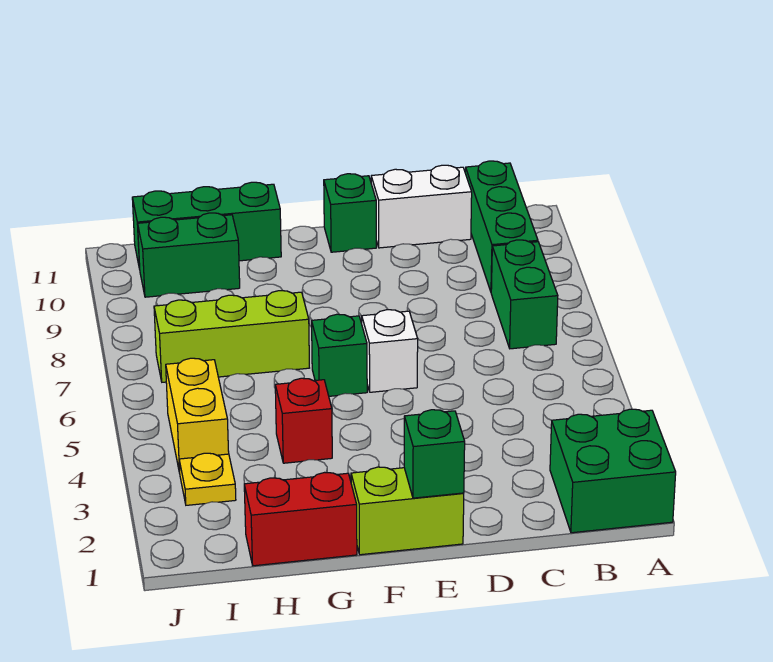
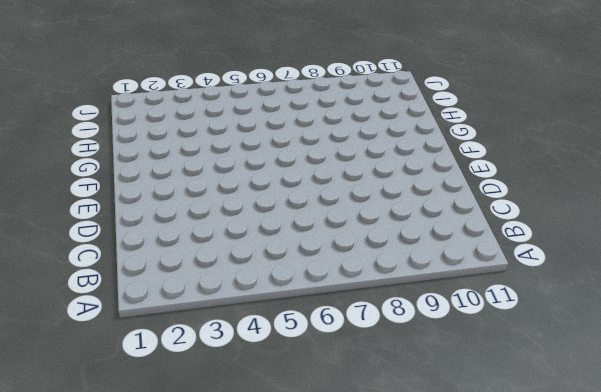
none -> green brick A1:B2 level 1
none -> green brick B7:B8 level 1
none -> green brick B9:B11 level 1

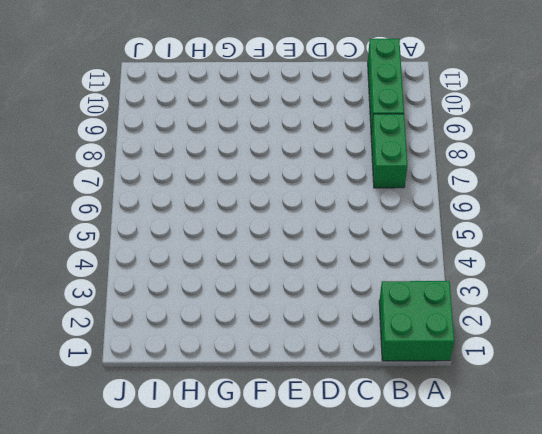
none -> white brick C11:D11 level 1
none -> lime brick E1:F1 level 1
none -> white brick E6 level 1

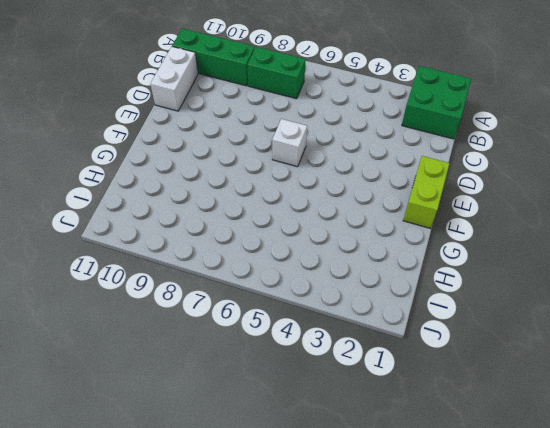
none -> green brick E11 level 1
none -> green brick F6 level 1
none -> red brick G1:H1 level 1

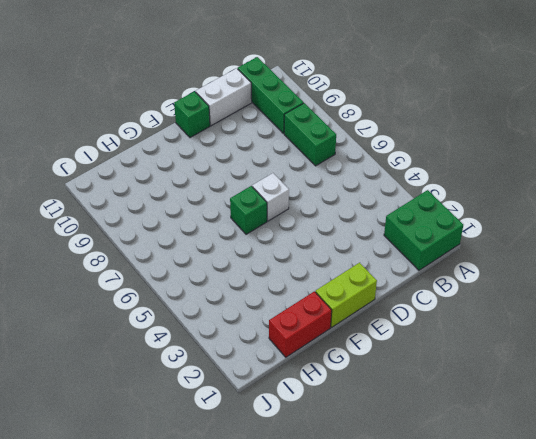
none -> red brick G4 level 1
none -> lime brick G7:I7 level 1
none -> green brick G11:I11 level 1

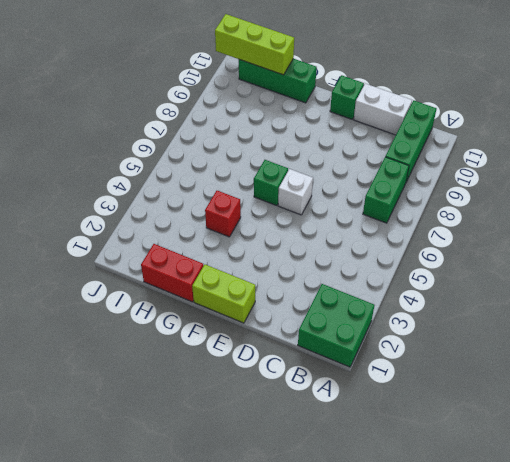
lime brick H11:J11 level 2 -> lime brick G7:I7 level 1
none -> green brick H10:I10 level 1
none -> yellow plate I3 level 1
none -> yellow brick I4:I5 level 1

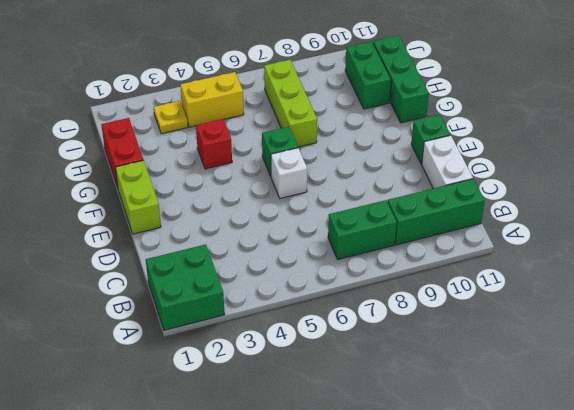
none -> green brick E1 level 2

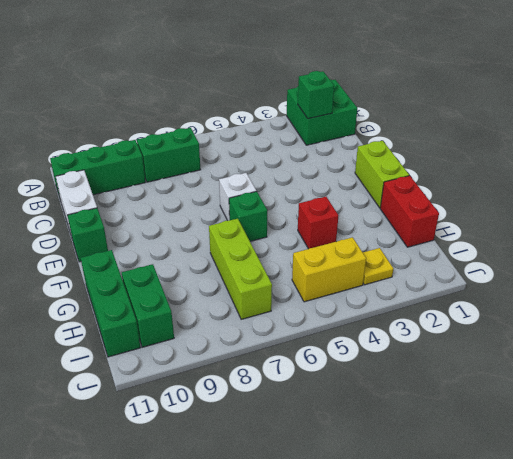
green brick B2 level 2 -> green brick E1 level 2

